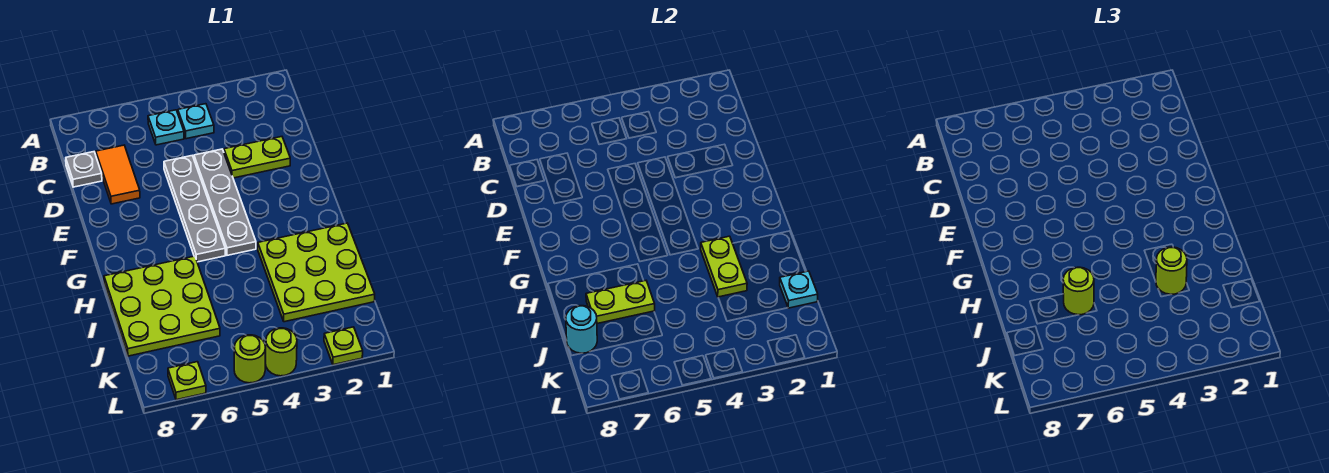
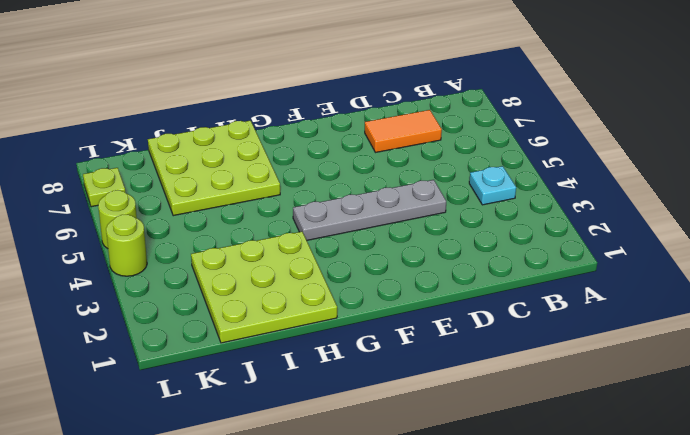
none -> cyan plate B5 level 1
none -> grey plate C8 level 1
none -> lime plate D2:D3 level 1

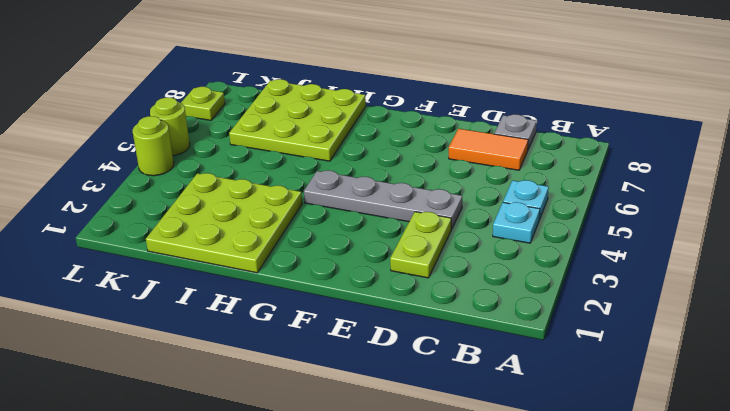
none -> grey plate D5:G5 level 1
none -> lime plate L2 level 1
none -> lime plate H3:I3 level 2

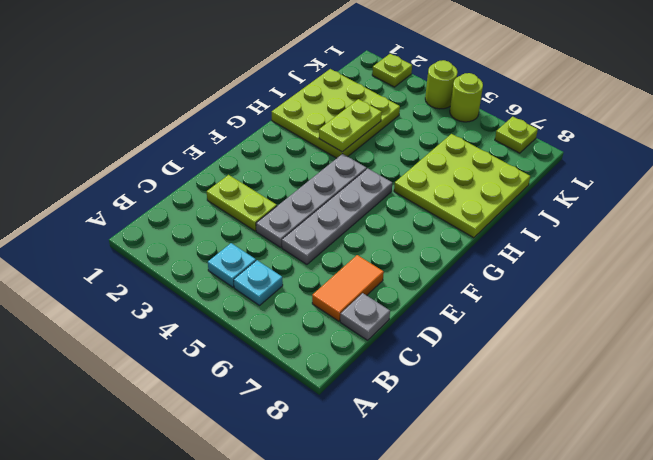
none -> lime plate I6:I7 level 2
none -> cyan plate J1 level 2
none -> cyan round brick J8 level 2

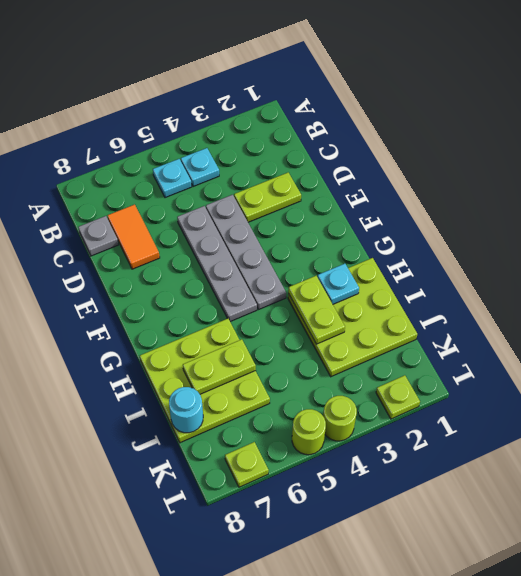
cyan plate H2 level 2 -> cyan plate J1 level 2
none -> lime round brick I3 level 3
none -> lime round brick I6 level 3

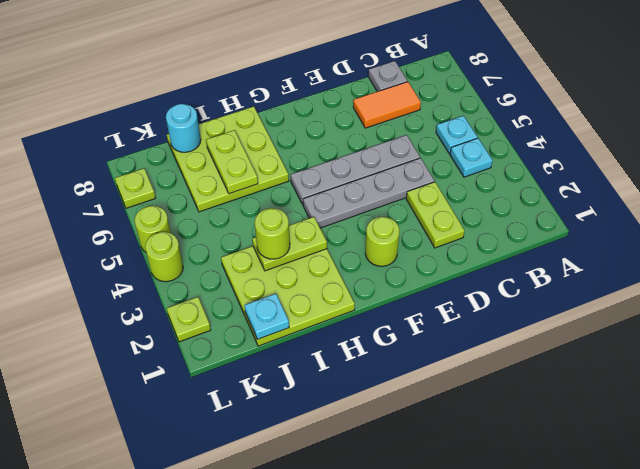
lime round brick F2 level 1 -> lime round brick I6 level 3

